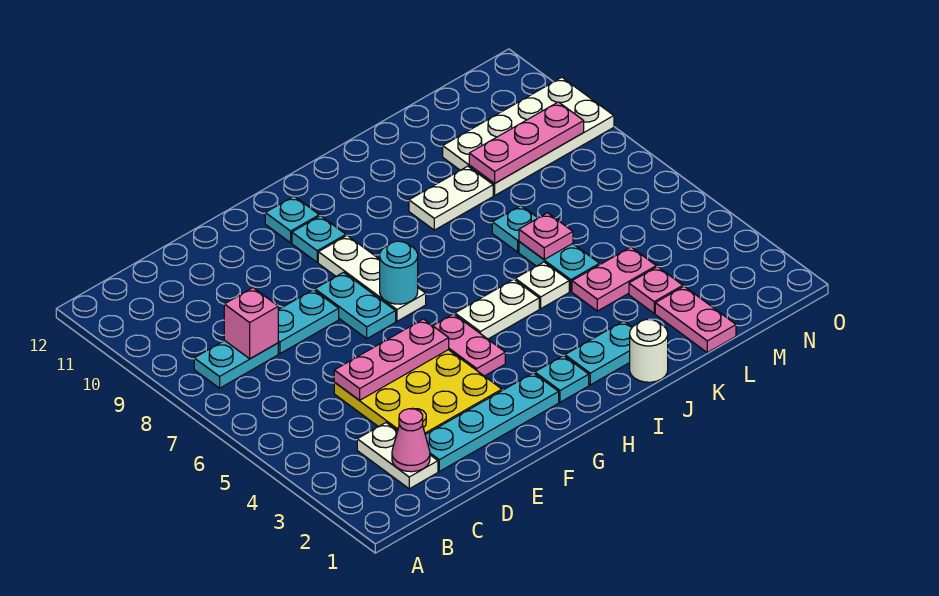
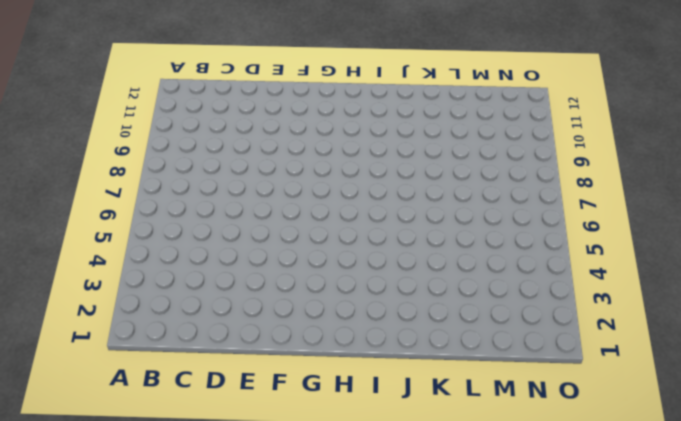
none -> cyan plate B8:C8 level 1
none -> white plate C2:C3 level 1
none -> cyan plate D2:G2 level 1

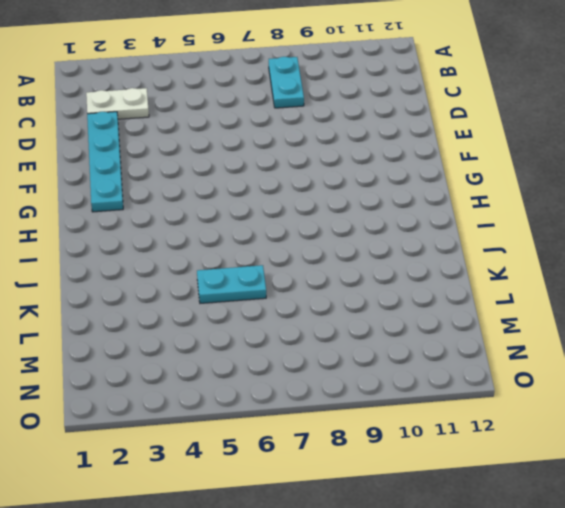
none -> yellow plate D3:F5 level 1
none -> cyan plate D8:E8 level 1
none -> cyan plate F7:F8 level 1

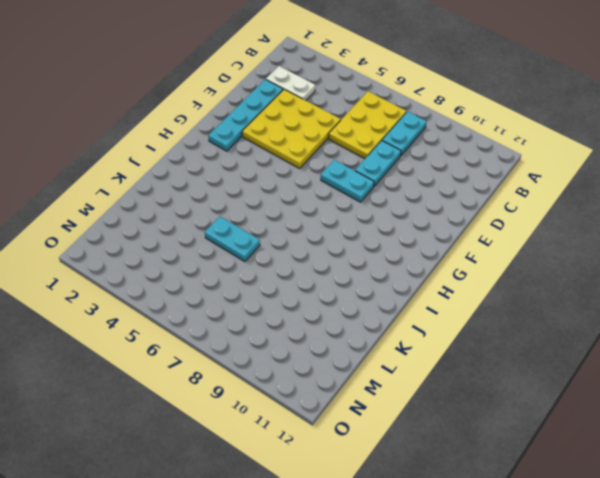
yellow plate B6:D7 level 1 -> none
none -> pink plate G4:G5 level 1
none -> white plate G7:G9 level 1
none -> cyan plate G10 level 1

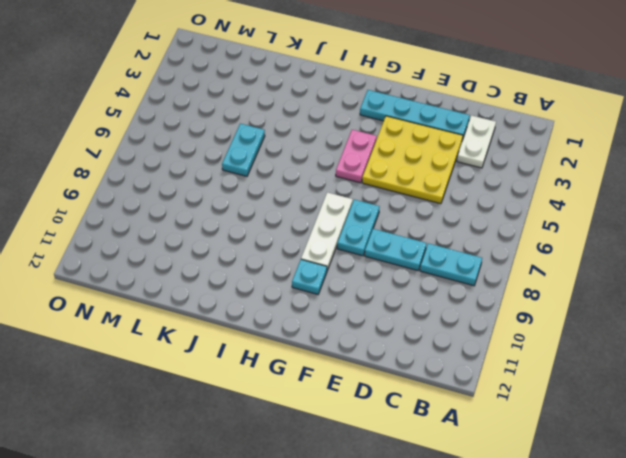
none -> cyan plate G11 level 1
none -> cyan plate H2 level 1
none -> white plate H5:I5 level 1

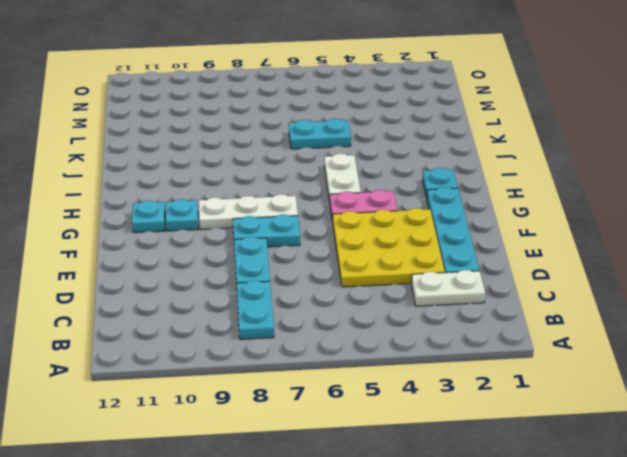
none -> cyan plate I2:J2 level 1
none -> white round brick J1 level 1
none -> white plate J5 level 1

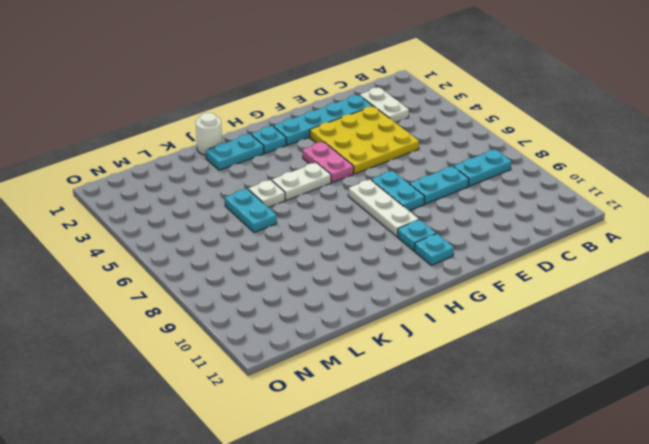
none -> white plate J9:K9 level 1
none -> pink plate K4:L4 level 1
none -> cyan plate K7 level 1

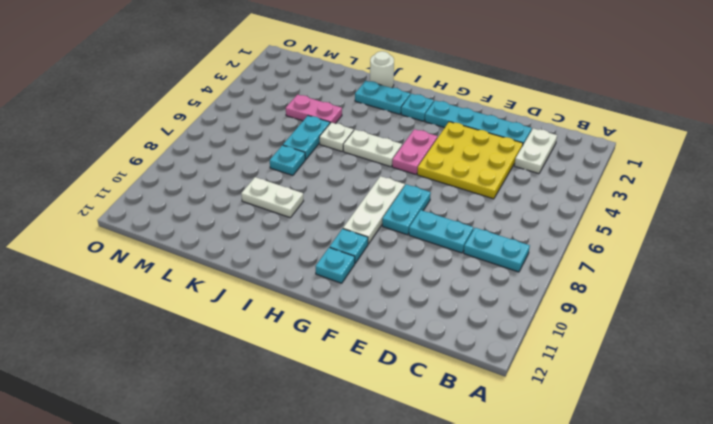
none -> pink plate L1:L2 level 1
none -> pink plate L3 level 1
none -> white plate L9:O10 level 1

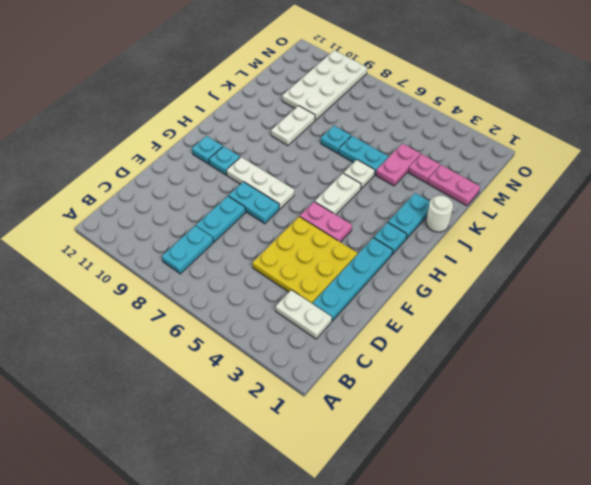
none -> pink cone C2 level 2
none -> pink brick C8 level 2
none -> pink plate D5:F5 level 2

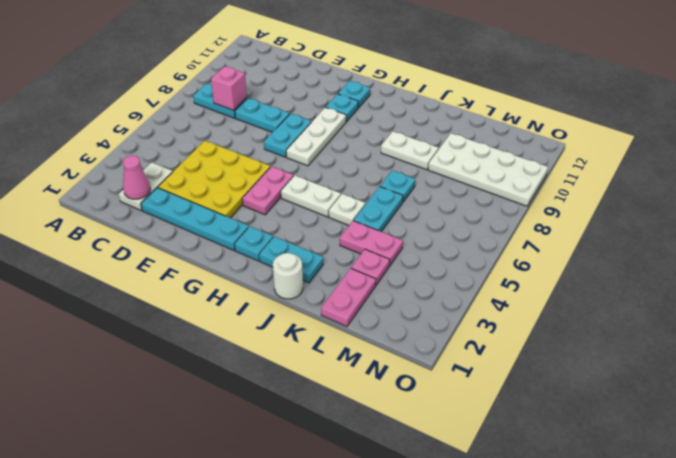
none -> pink plate D5:F5 level 2
none -> cyan round brick G7 level 2
none -> pink plate K6 level 2

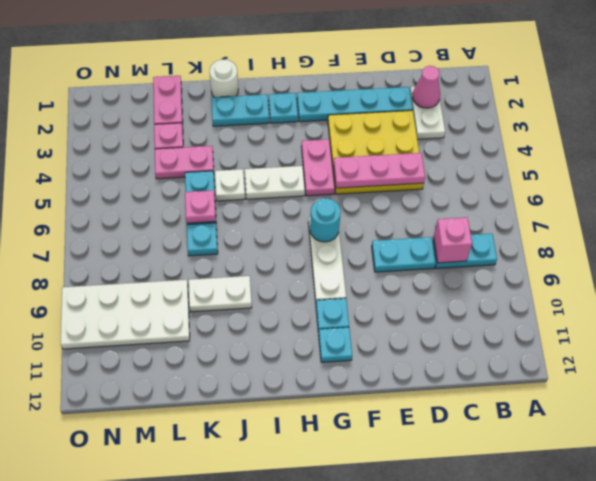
none -> cyan plate F7:F8 level 1
none -> pink plate L9:N9 level 2

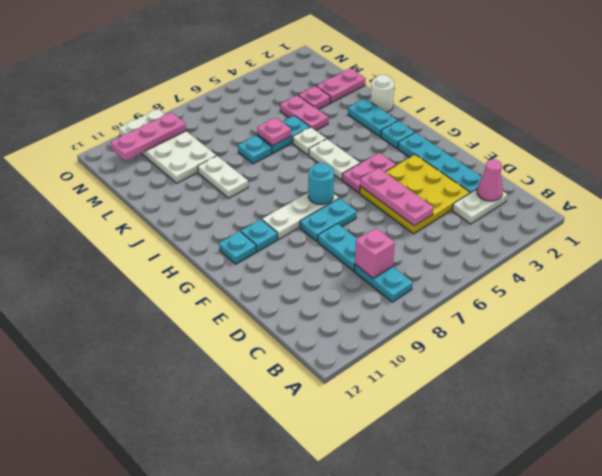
pink plate N9:N11 level 2 -> pink plate L9:N9 level 2

